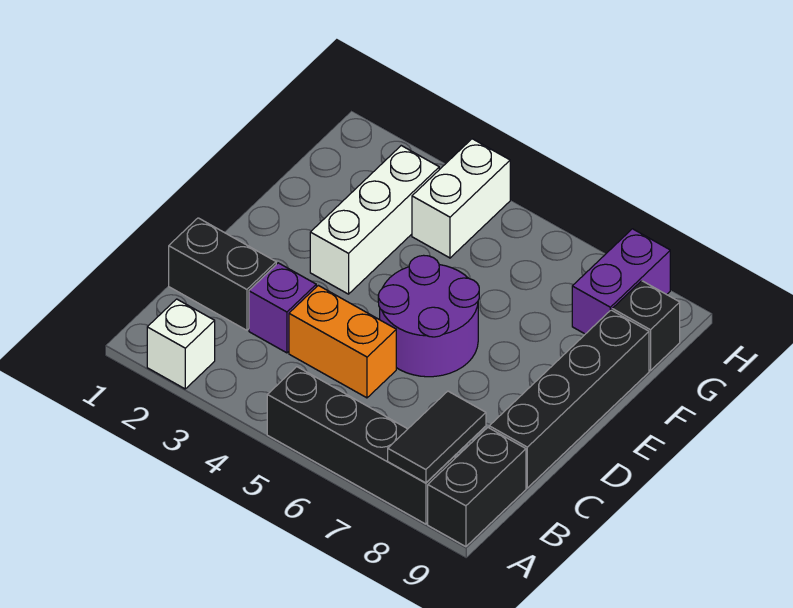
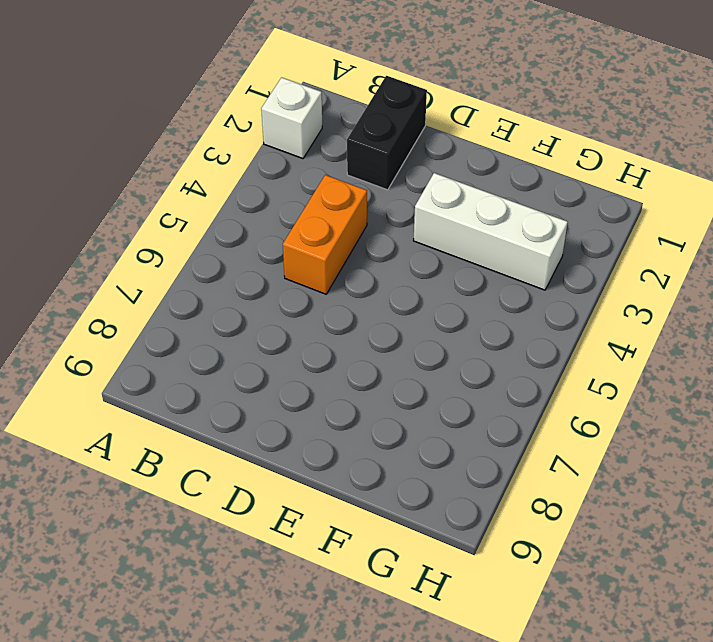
none -> black brick A5:A8 level 1
none -> black brick A9:B9 level 1
none -> purple brick C3 level 1

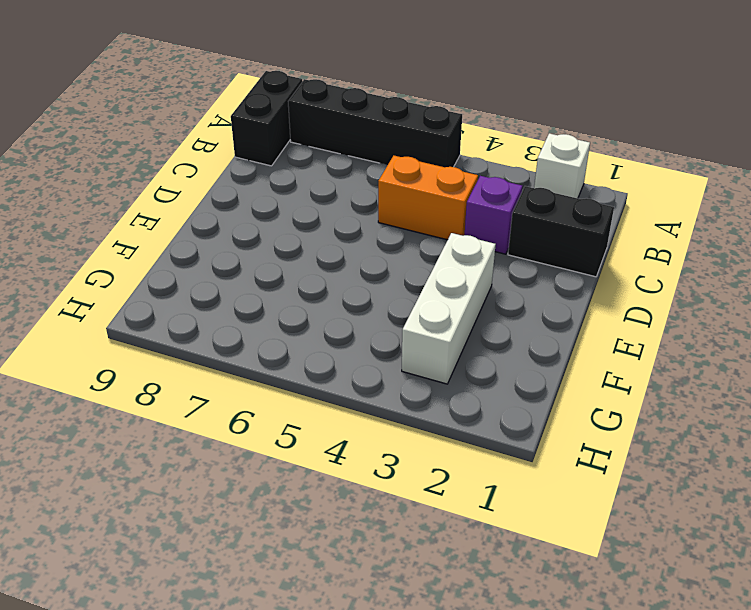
none -> black brick C9:F9 level 1
none -> purple round brick D5:E6 level 1
none -> white brick G4:H4 level 1

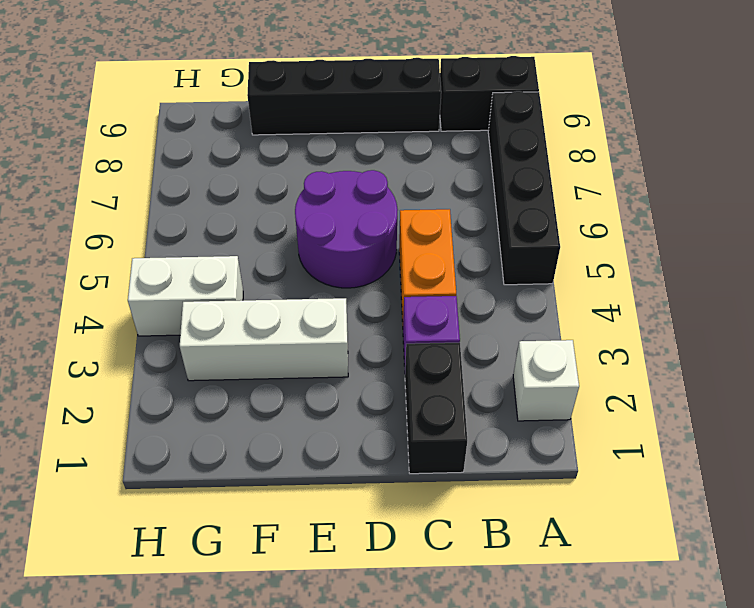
none -> purple brick G8:H8 level 1
none -> black brick G9 level 1
none -> black tile A8:B8 level 2

